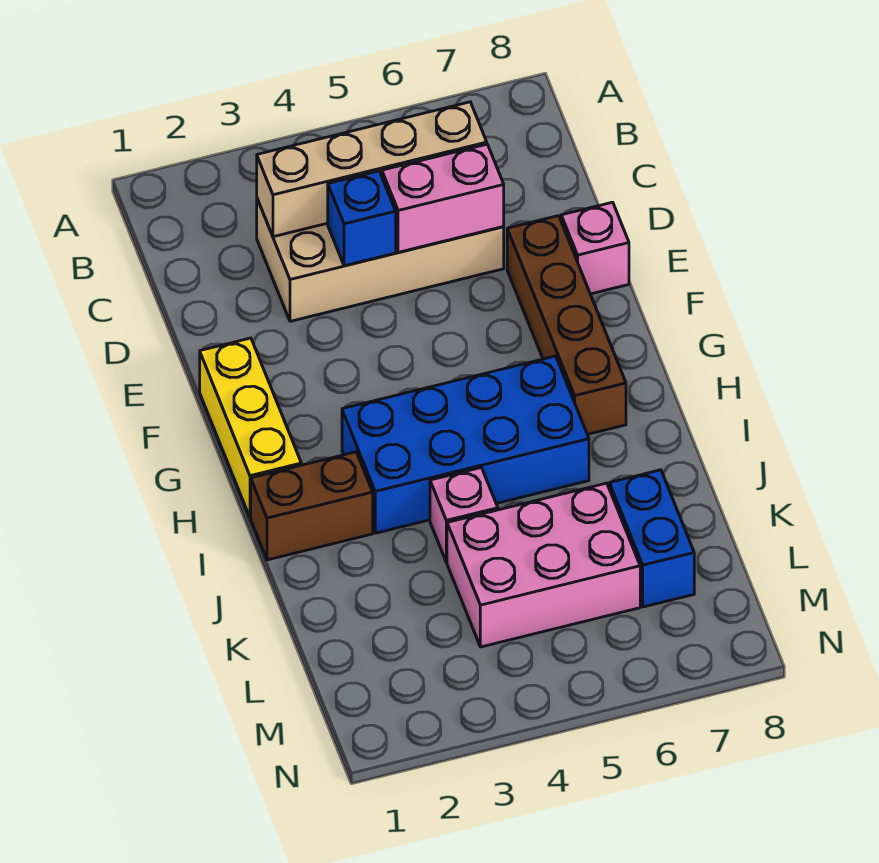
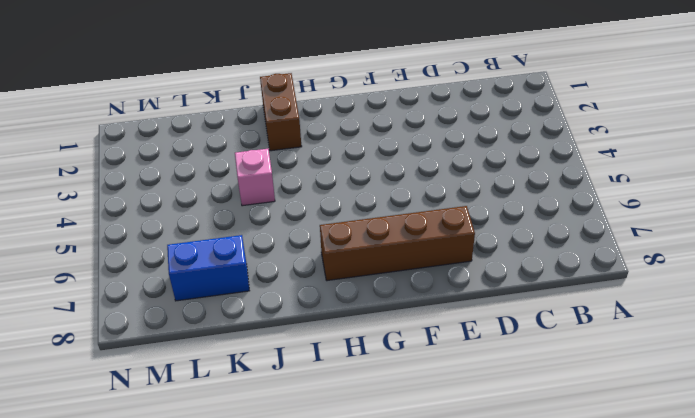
none -> tan brick C3:D6 level 1
none -> pink brick E8 level 1
none -> yellow brick F1:H1 level 1

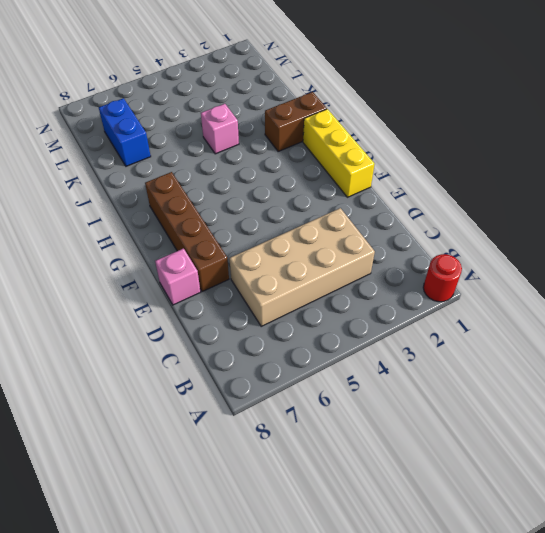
red round brick A1 level 1 -> none
none -> blue brick H3:I6 level 1
none -> pink brick K4:L6 level 1
none -> tan brick C3:C6 level 2

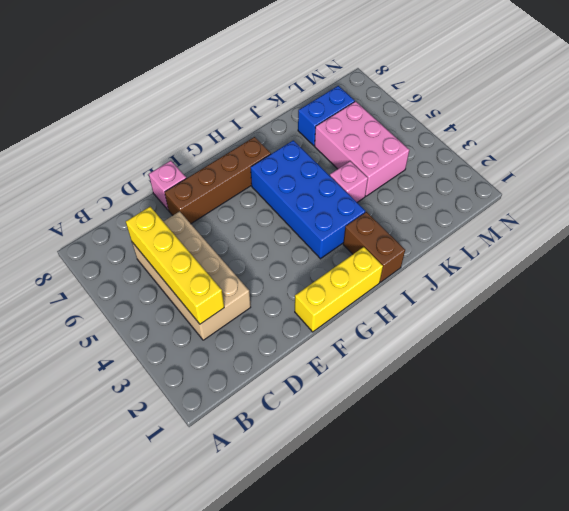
yellow brick C3:C6 level 2 -> tan brick C3:C6 level 2
none -> blue brick D4 level 2
none -> pink brick D5:D6 level 2

